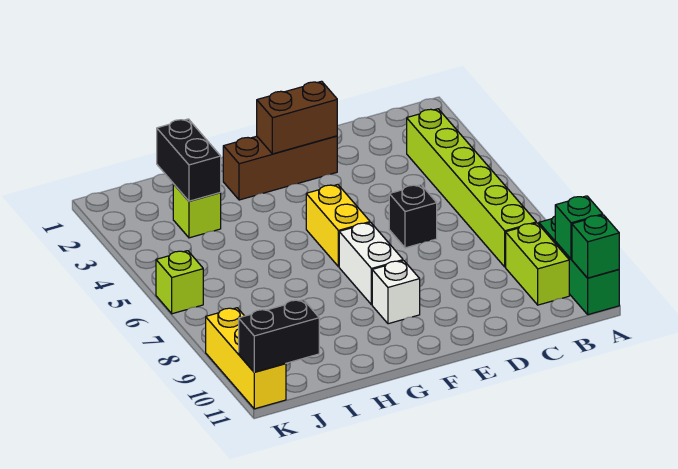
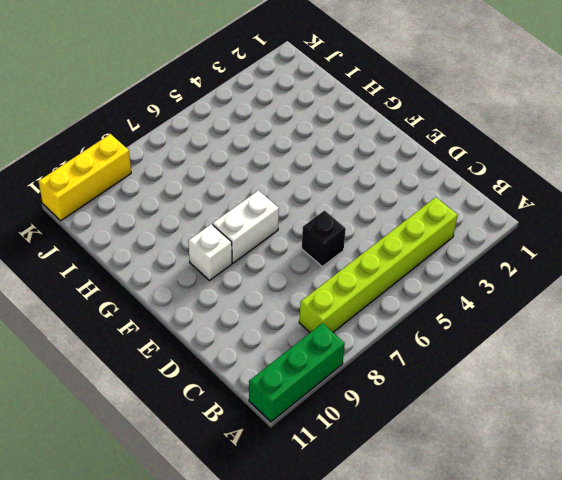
none -> lime brick B9:B10 level 1
none -> brown brick E2:G2 level 1
none -> yellow brick F5:F6 level 1

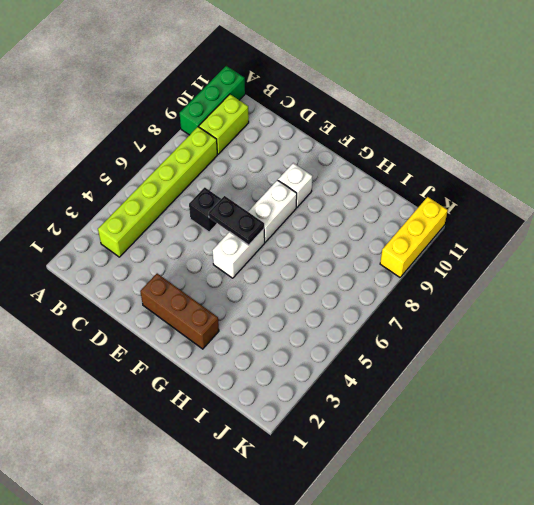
black plate E6:F6 level 2 -> none
white brick F5:F6 level 1 -> yellow brick F5:F6 level 1
none -> lime brick I3 level 1
none -> lime brick K6 level 1
none -> green brick A10 level 2

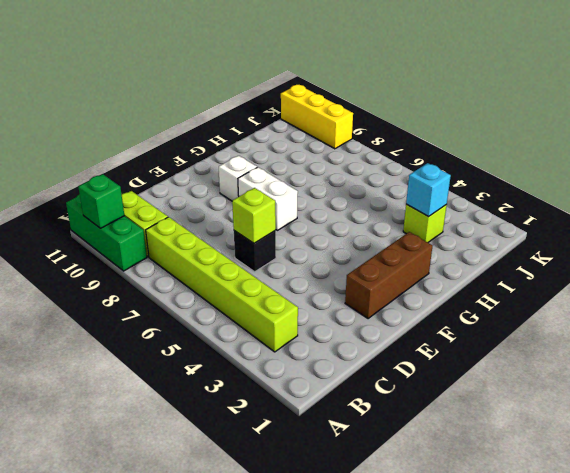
lime brick D6 level 2 -> lime brick K6 level 1
cyan brick I3 level 2 -> black brick I2:I3 level 2
none -> yellow brick F5:F6 level 1
none -> green brick A11 level 2
none -> brown brick E2:F2 level 2

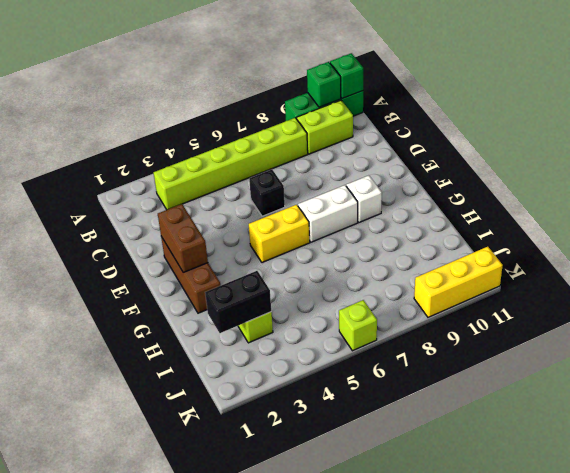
none -> black brick J11:K11 level 2

